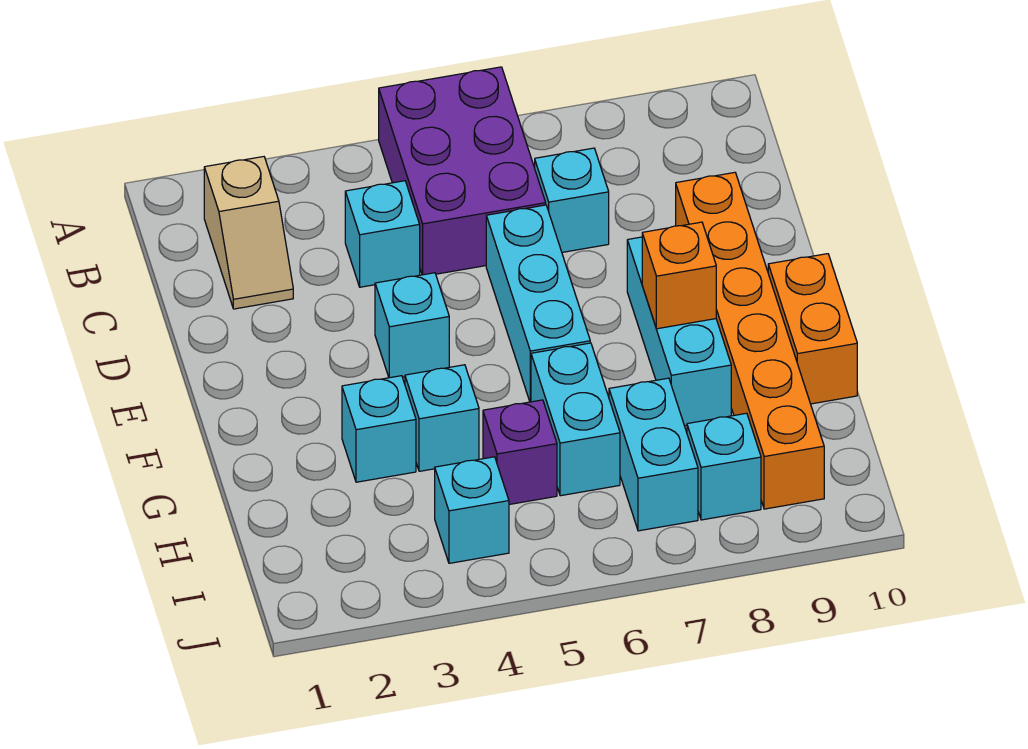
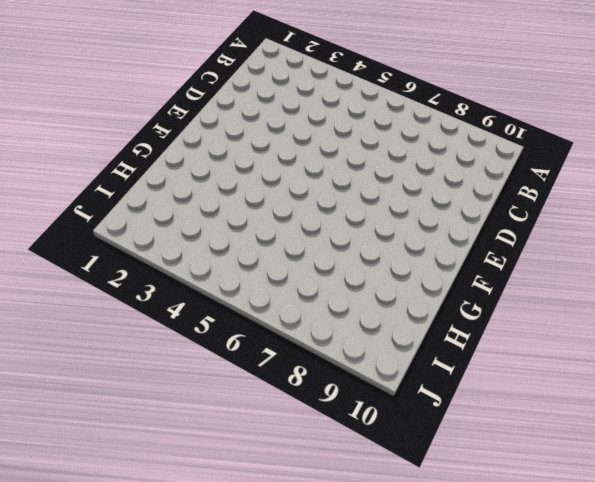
none -> purple brick A5:C6 level 1
none -> tan slope B2:C2 level 1 top B
none -> cyan brick C4 level 1

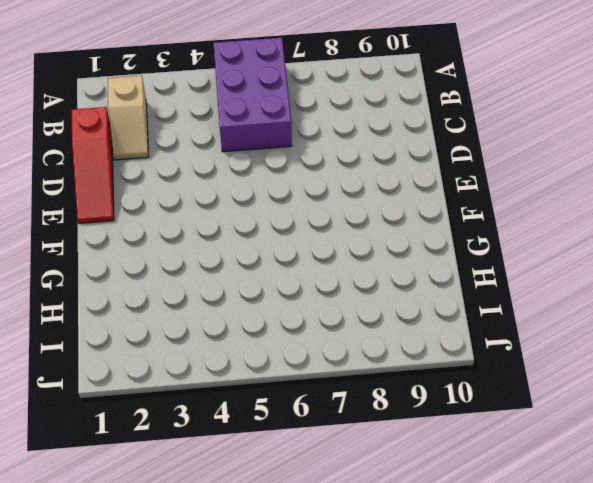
red slope C1:E1 level 1 top C -> none
none -> cyan brick C4 level 1
none -> cyan brick C7 level 1
none -> cyan brick D6:F6 level 1

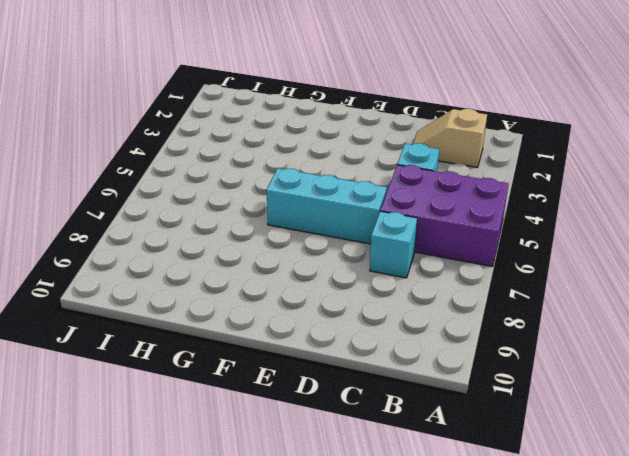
none -> orange brick D9:I9 level 1
none -> cyan brick E4 level 1
none -> cyan brick E8:G8 level 1

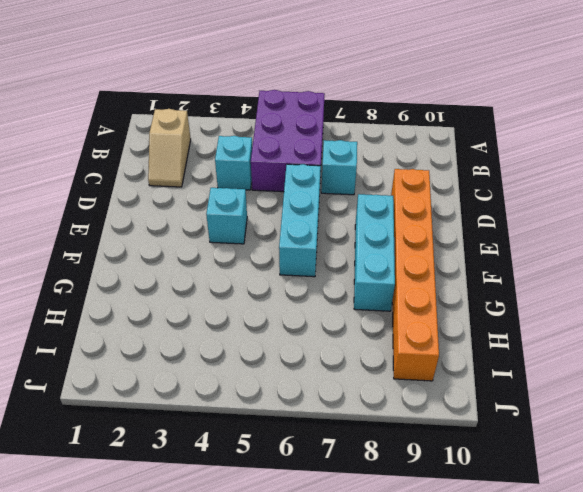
none -> orange brick F10:G10 level 1
none -> cyan brick G3 level 1
none -> cyan brick G4 level 1

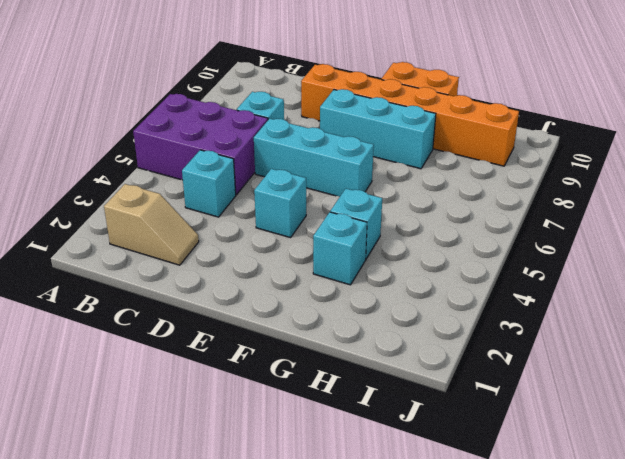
none -> cyan brick G6:H6 level 1
none -> purple brick H5 level 1
none -> cyan brick H7:I7 level 1

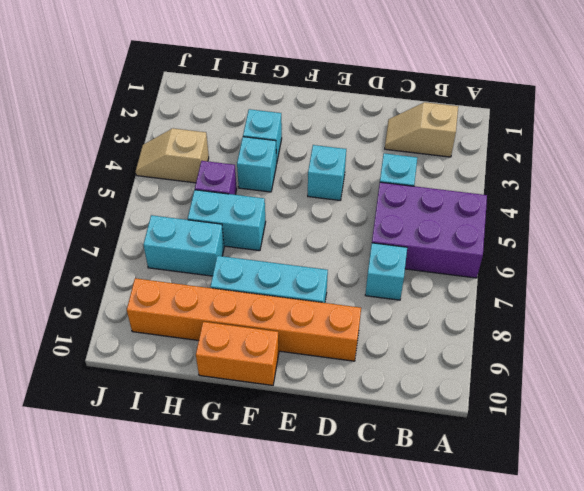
tan slope I4:J4 level 1 top I -> cyan brick I4 level 1
none -> cyan brick D6:F6 level 1
none -> cyan brick I8 level 1
none -> orange brick F8 level 2

